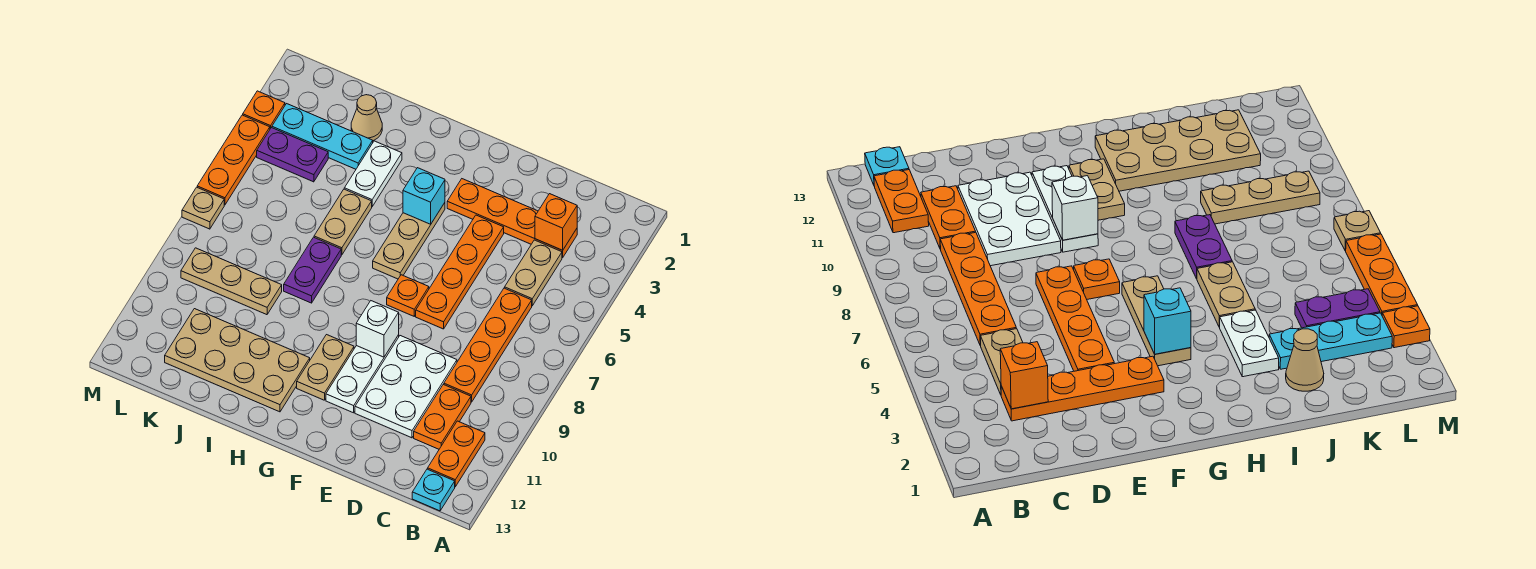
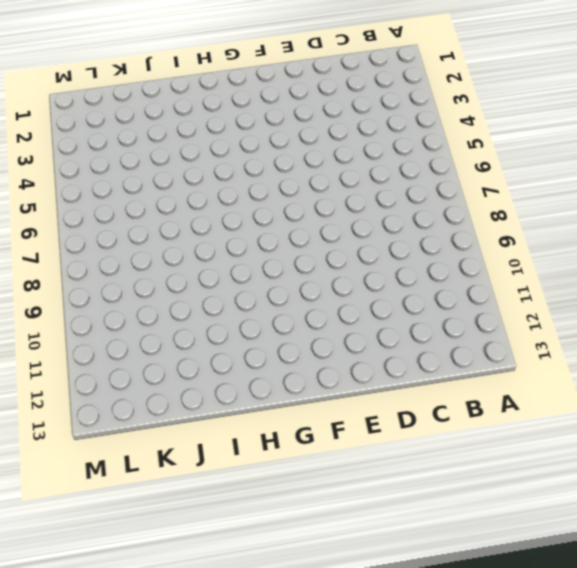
none -> orange plate B11:B12 level 1
none -> cyan plate B13 level 1
none -> orange plate C3:F3 level 1

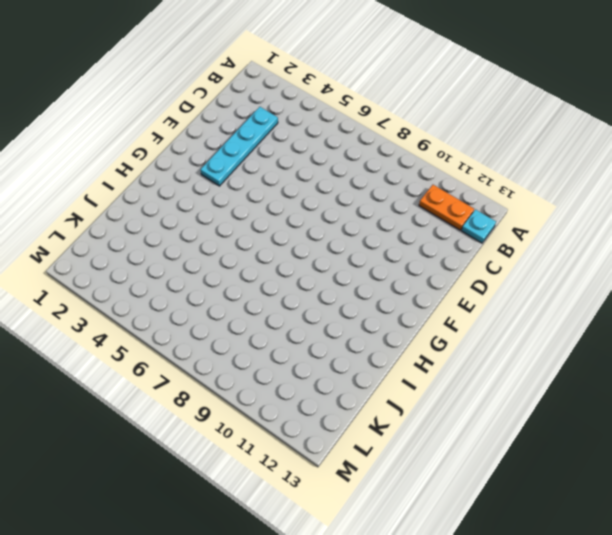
cyan plate C3:F3 level 1 -> orange plate C3:F3 level 1
none -> tan plate C4:C5 level 1
none -> orange plate C6:C9 level 1
none -> orange plate C10:C11 level 1

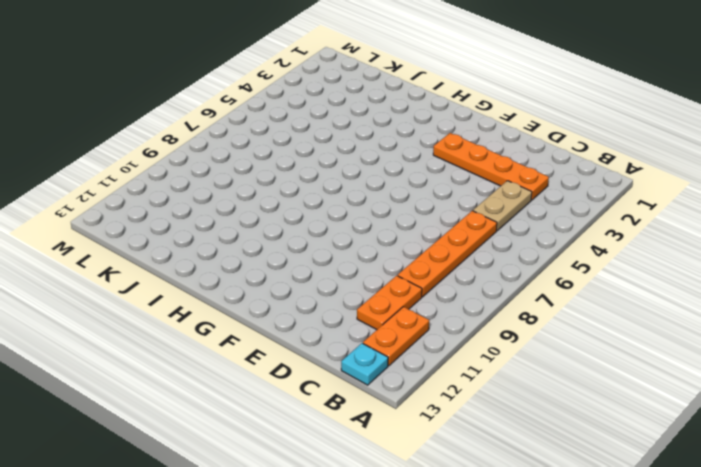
none -> white plate D9:E11 level 1
none -> orange plate E4:E7 level 1
none -> orange plate F7 level 1

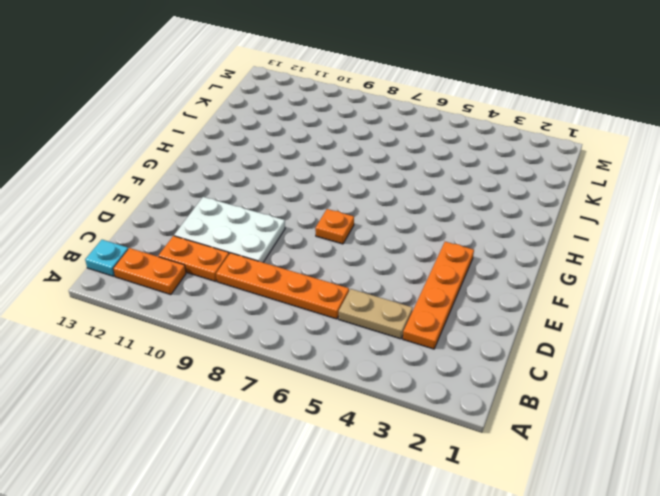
none -> orange plate E4:E7 level 1
none -> white plate F9:F11 level 1
none -> tan plate G4:G6 level 1

